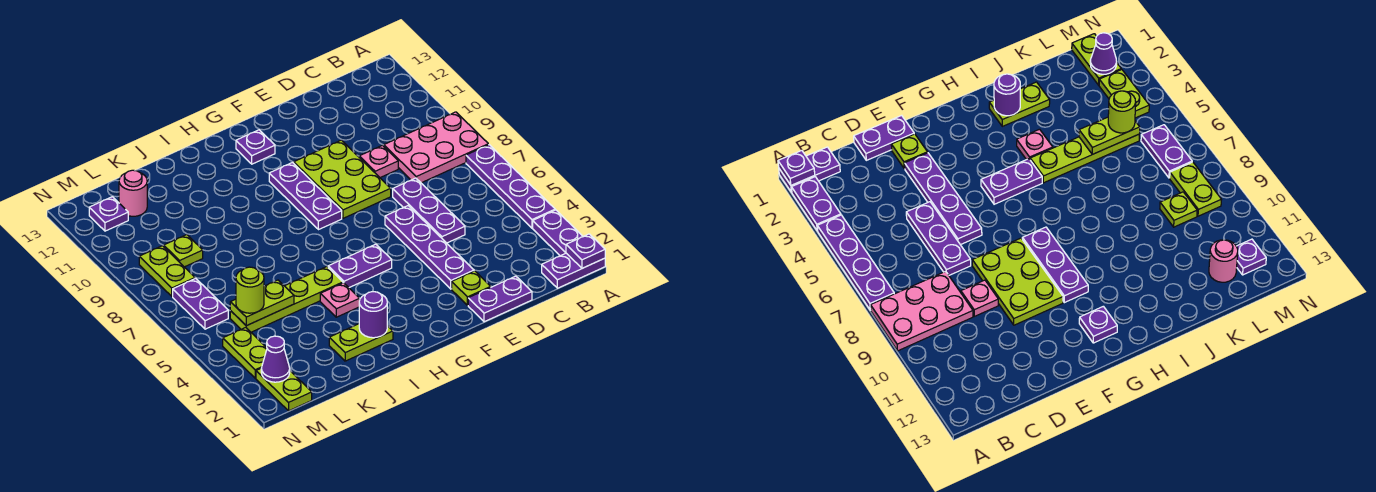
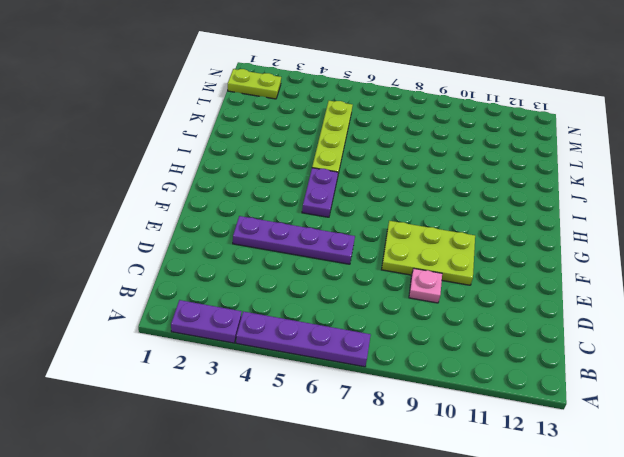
none -> purple plate A1:B1 level 1
none -> pink plate A8:C9 level 1
none -> purple plate D1:E1 level 1

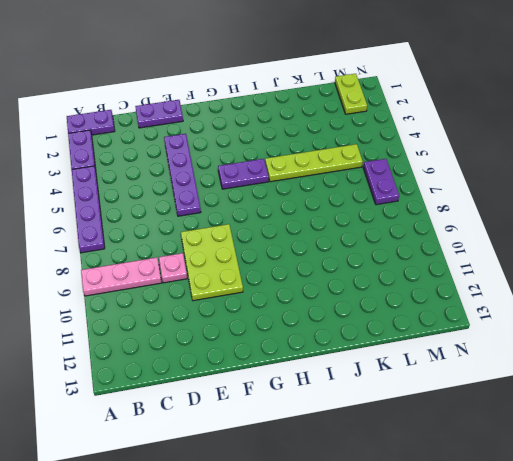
pink plate A9:C9 level 1 -> pink plate A8:C9 level 1
none -> purple plate D5:D7 level 1
none -> lime plate E2 level 1
none -> purple plate G8:G10 level 1

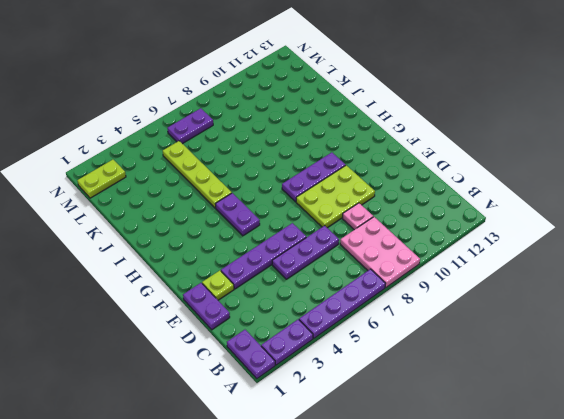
none -> purple plate G12 level 1
none -> lime plate I2:J2 level 1
none -> pink plate I4 level 1

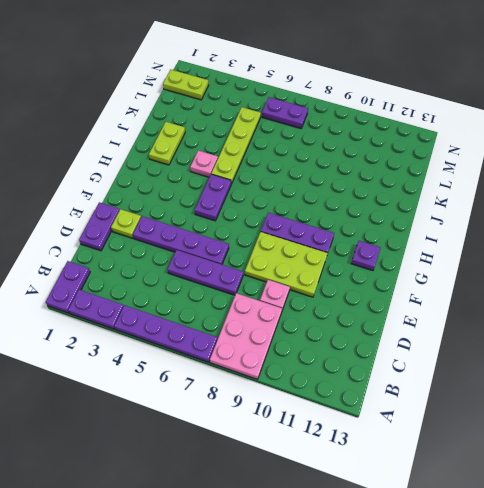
none -> lime plate L9 level 1
none -> pink round brick L12 level 1
none -> lime plate M3:M4 level 1

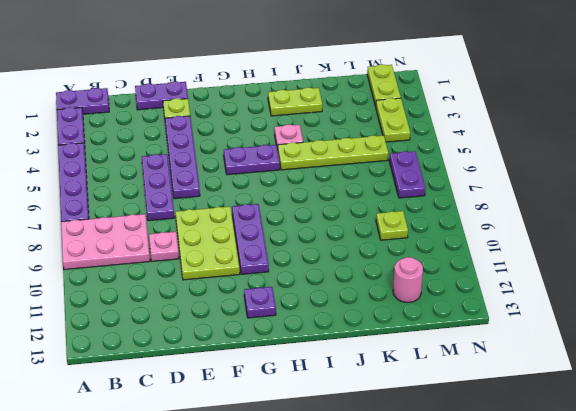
none -> lime plate M8:M9 level 1
none -> purple plate M12 level 1
none -> purple plate A1 level 2

